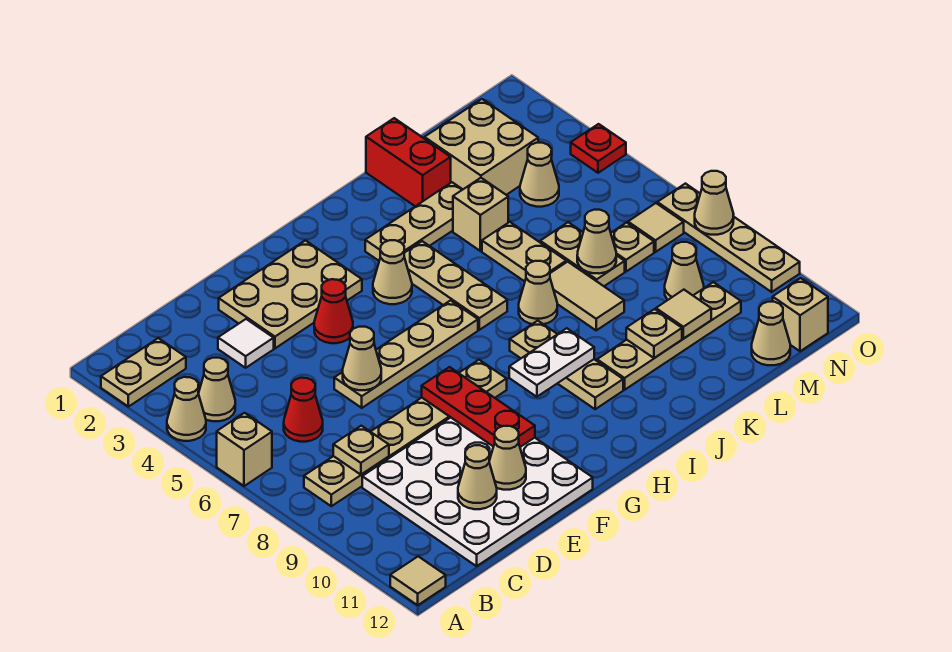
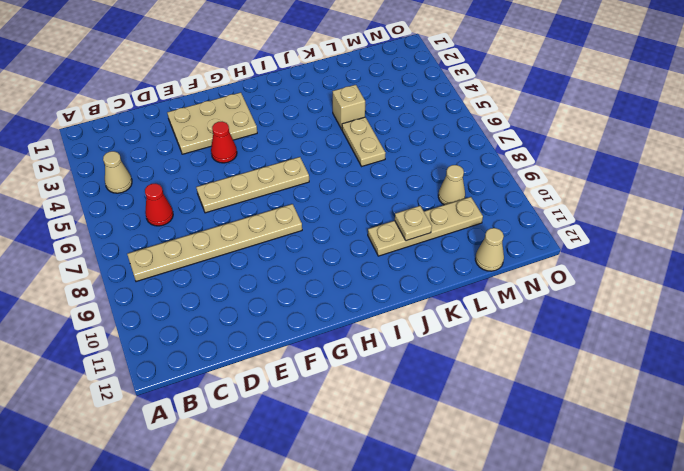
none -> tan plate A2:B2 level 1
none -> tan cone A4 level 1
none -> tan brick A6 level 1
none -> tan tile A12 level 1

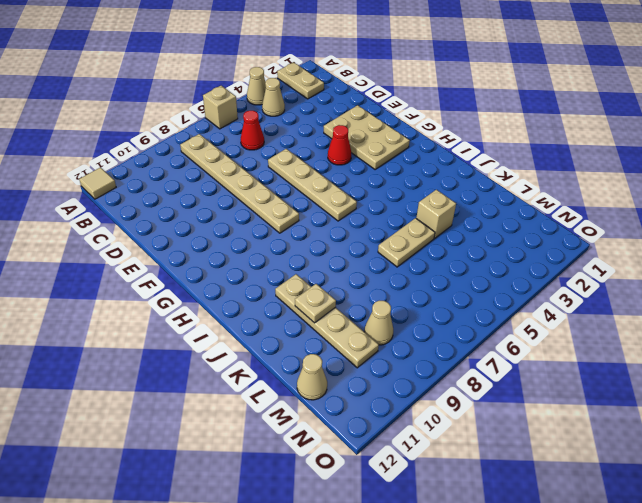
none -> white plate C9:F12 level 1
none -> white tile D3 level 1
none -> tan cone H4 level 1
none -> tan plate I3:K3 level 1

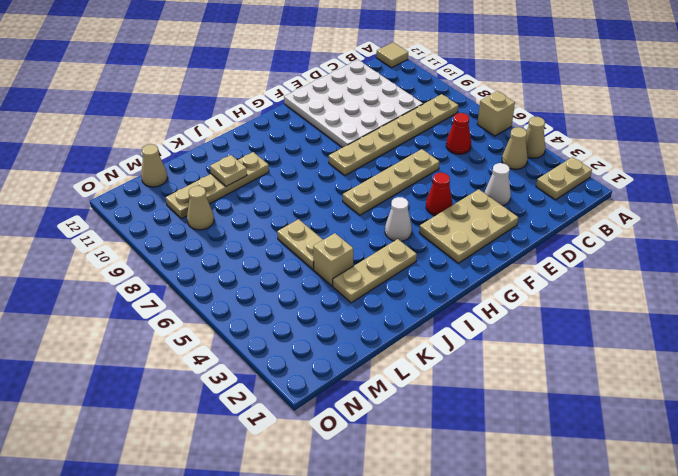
white cone D3 level 1 -> white tile D3 level 1
white cone H4 level 1 -> tan cone H4 level 1
none -> tan plate I4:I6 level 1
none -> tan plate I8:I10 level 1
none -> tan cone J7 level 1
none -> red brick K1:K2 level 1

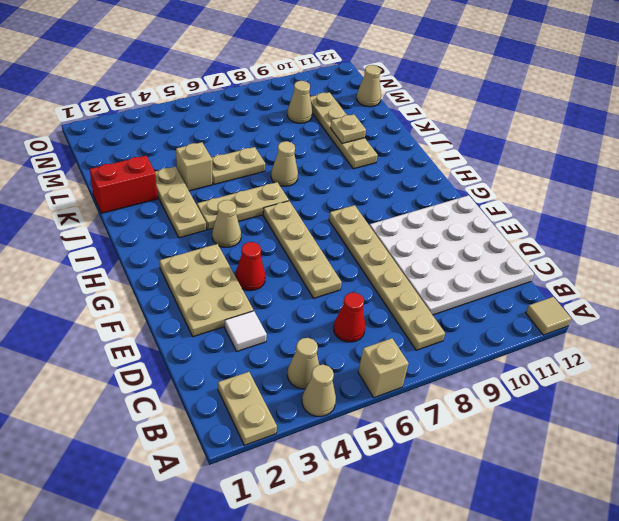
none -> tan plate I8:I10 level 1
none -> tan tile K7:K8 level 1
none -> tan brick L2:M3 level 1
none -> tan plate L6:L7 level 1

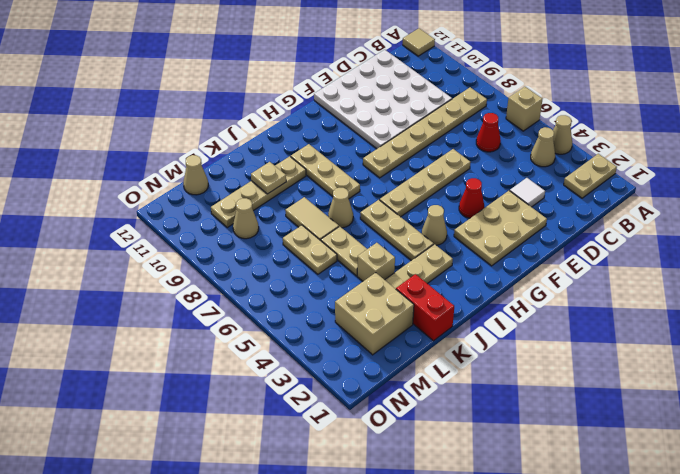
none -> tan cone M4 level 1
none -> tan plate M7 level 1
none -> tan tile N7 level 1
none -> tan brick N12 level 1

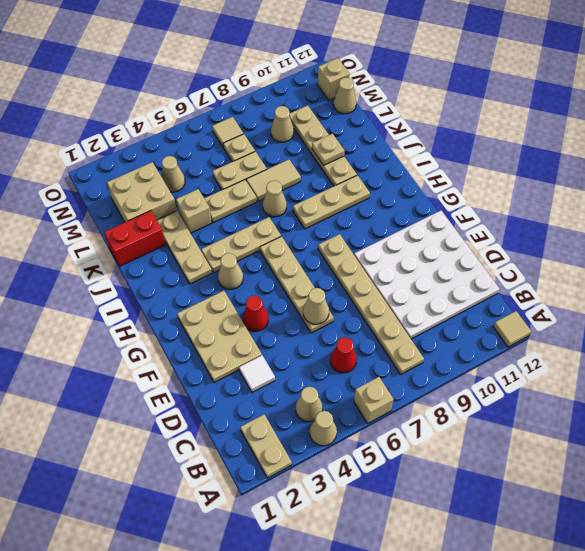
none -> red plate O4 level 1
none -> tan plate O7:O10 level 1
none -> tan plate C8 level 2
none -> tan cone D11 level 2

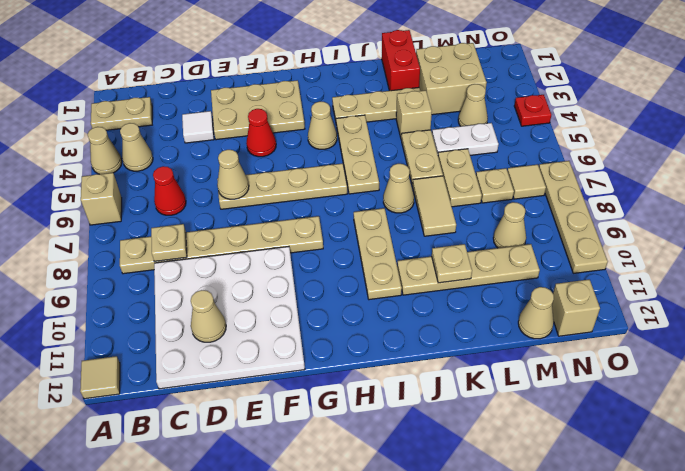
white plate L5:M5 level 1 -> white plate H9:I9 level 2
none -> tan cone E11 level 2
none -> red plate F8:F10 level 2
none -> tan cone L7 level 2
none -> tan tile L10 level 2

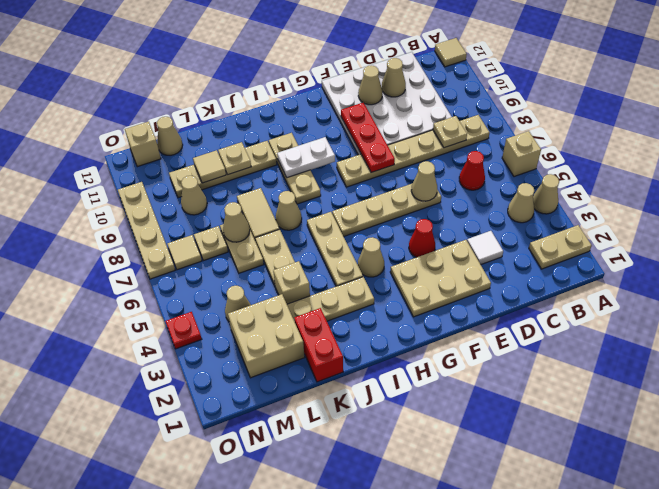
none -> tan cone O8 level 2

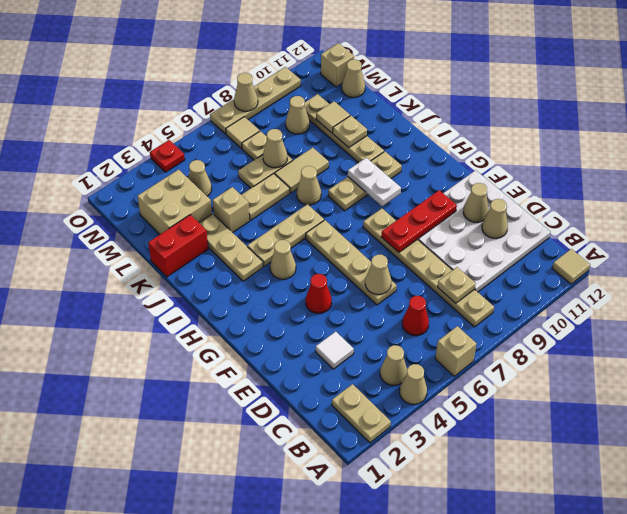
none -> tan plate E2:G3 level 1

